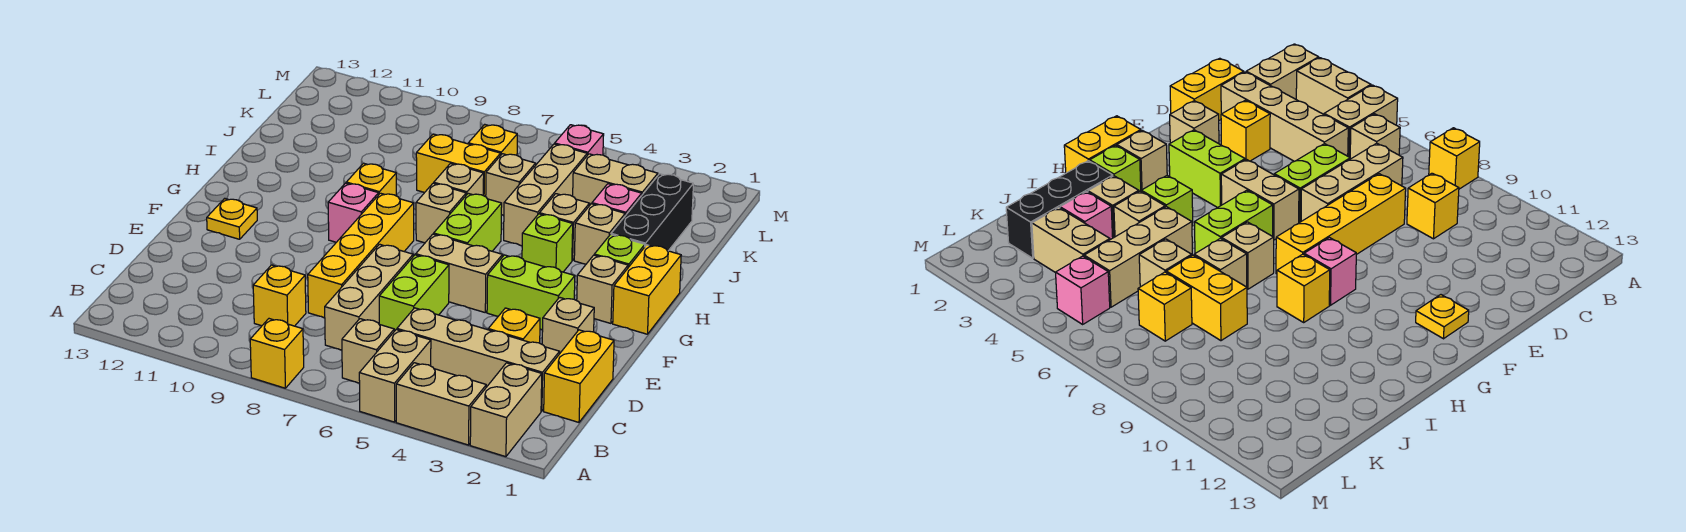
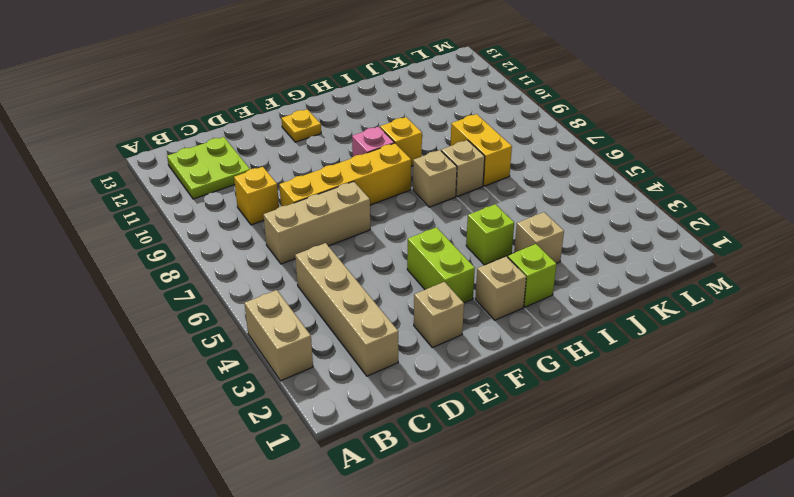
lime plate B11:C12 level 1 -> none
none -> tan brick A2:B2 level 1
none -> tan brick A5:B5 level 1
none -> yellow brick A8 level 1
none -> tan brick B6 level 1

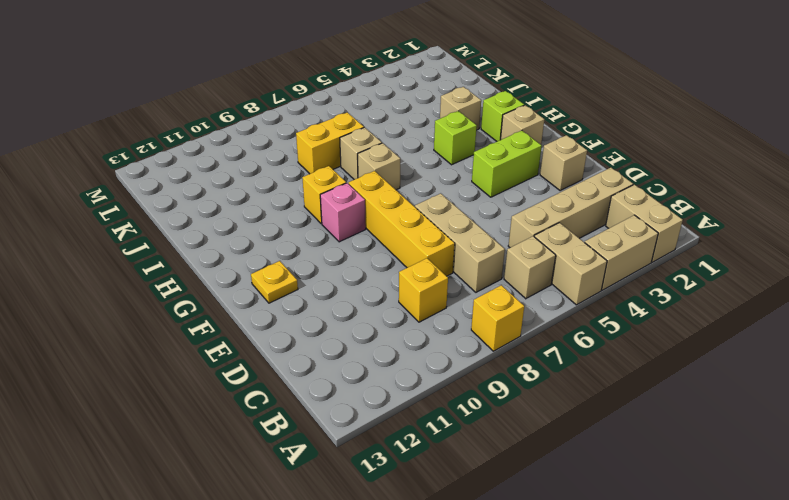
none -> yellow brick C1:D1 level 1
none -> yellow brick D3 level 1
none -> lime brick D6:E6 level 1
none -> tan brick F5:F6 level 1

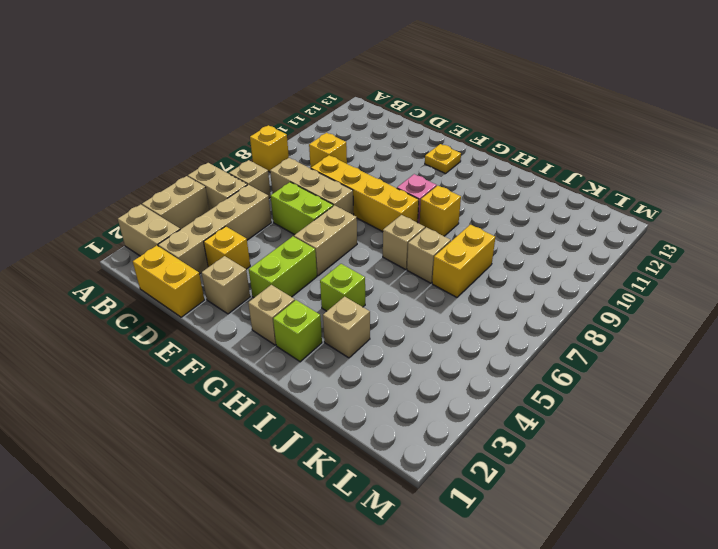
none -> yellow brick G1:H1 level 1
none -> lime brick G6:H6 level 1
none -> black brick I2:K2 level 1
none -> tan brick I4 level 1

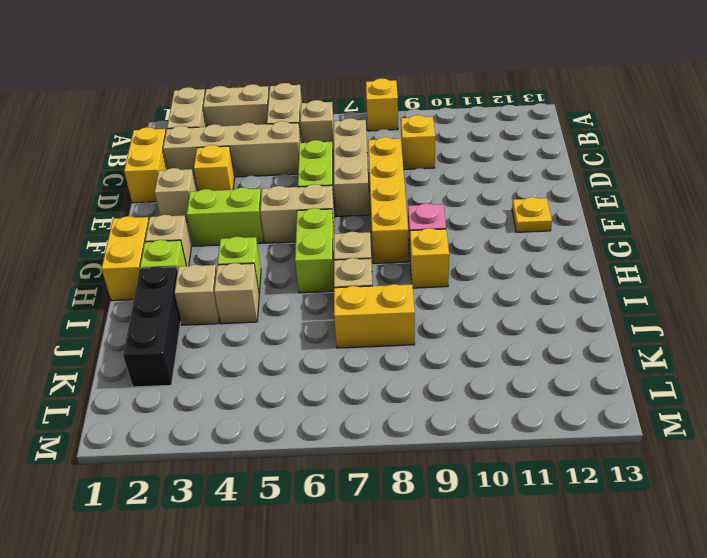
none -> tan brick I5:K5 level 1
none -> pink brick J3 level 1
none -> tan brick J6 level 1
none -> tan brick K3:K4 level 1

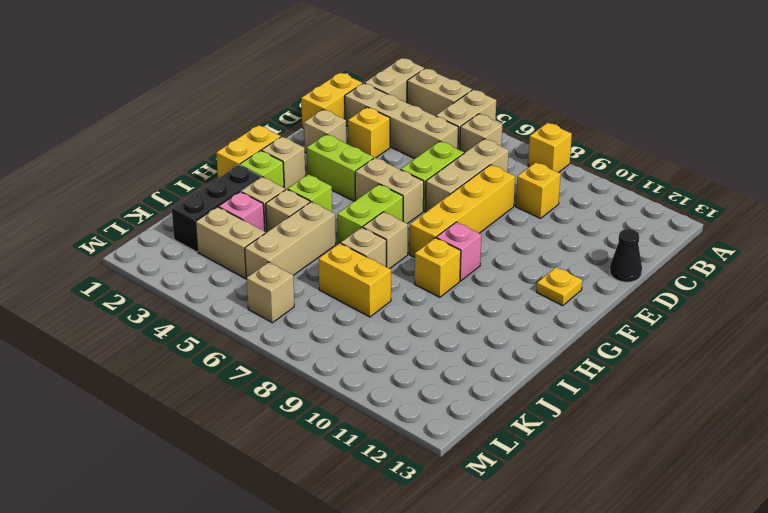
black cone D13 level 1 -> none
tan brick L6 level 1 -> tan brick J6 level 1
none -> yellow brick K7 level 1
none -> pink brick L5 level 1

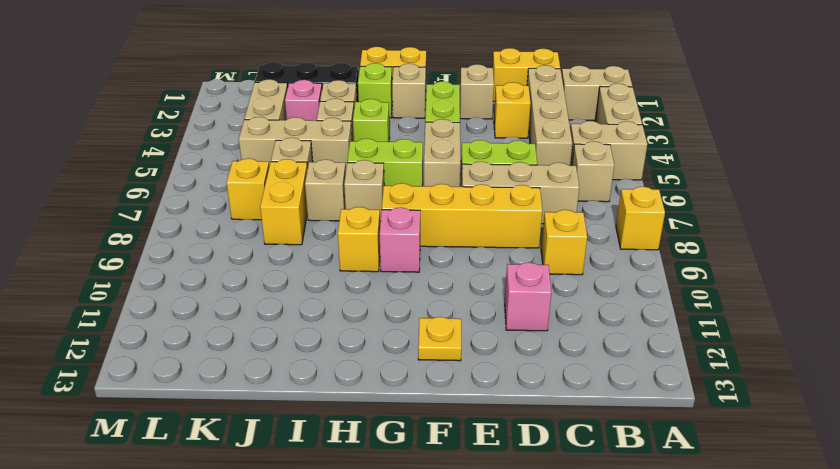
pink brick D11 level 1 -> pink brick L5 level 1

